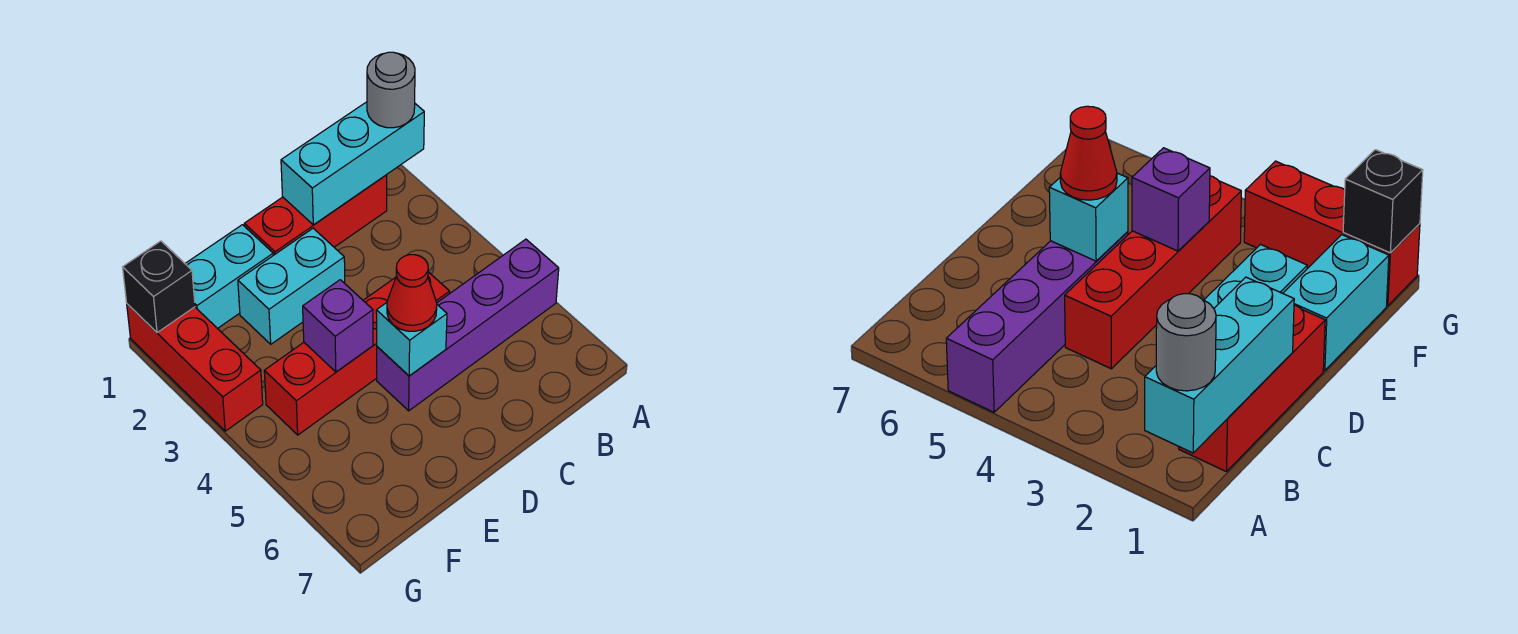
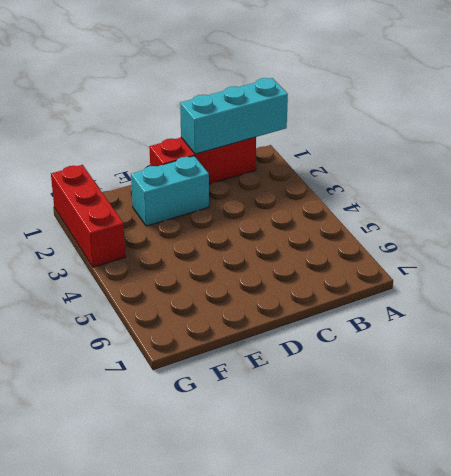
none -> purple brick A5:D5 level 1
none -> red brick C4:F4 level 1
none -> cyan brick E1:F1 level 1

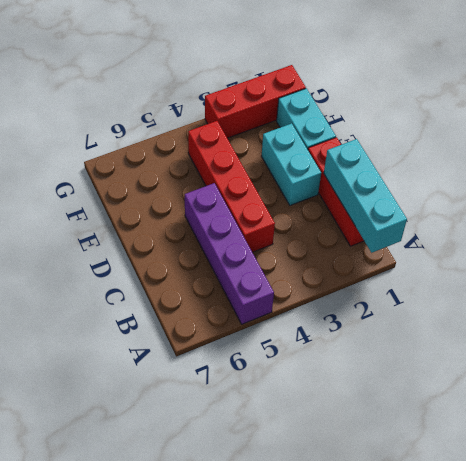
none -> cyan brick D5 level 2
none -> purple brick E4 level 2
none -> black brick G1 level 2

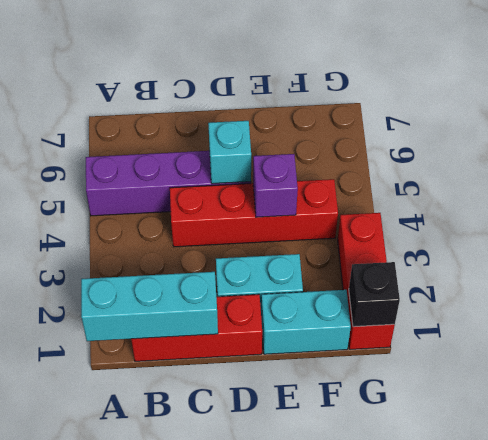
none -> grey round brick A1 level 3
none -> red cone D5 level 3

